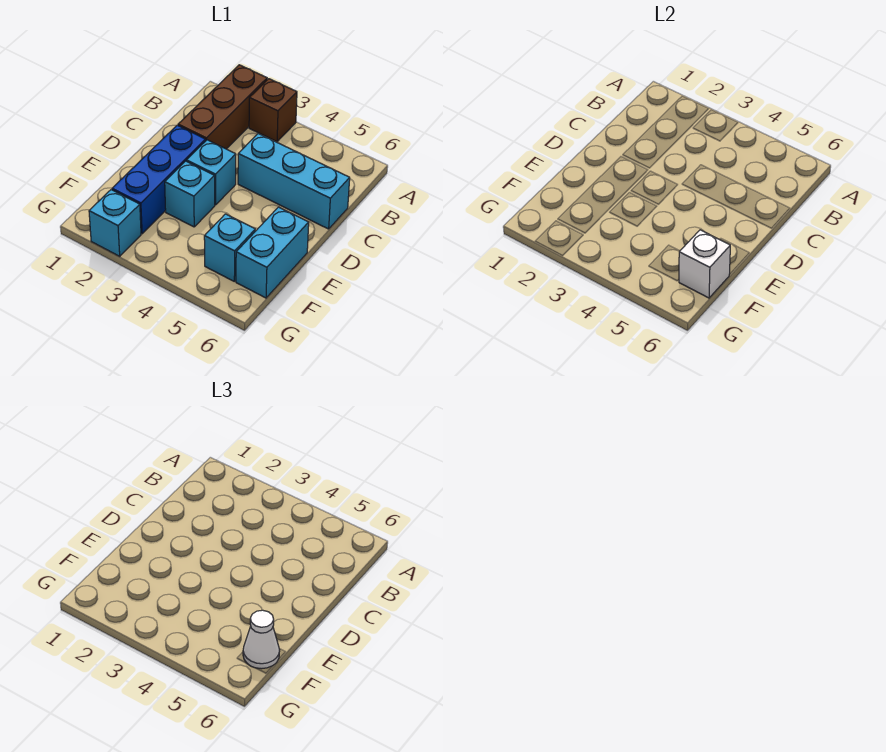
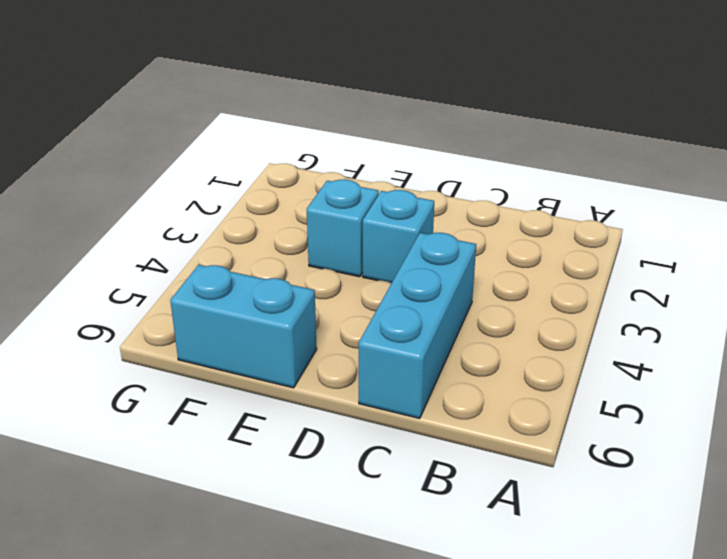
none -> brown brick A2:C2 level 1
none -> brown brick A3 level 1

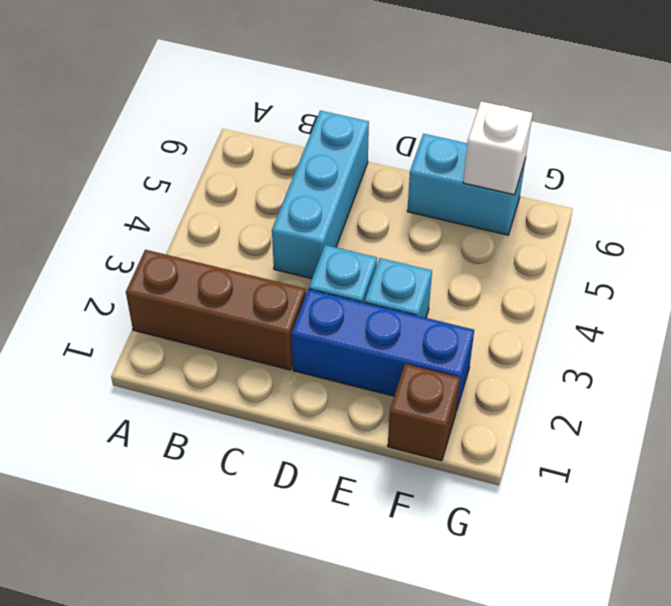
brown brick F1 level 1 -> brown brick A3 level 1
none -> cyan brick F5 level 1
none -> cyan brick G2 level 1

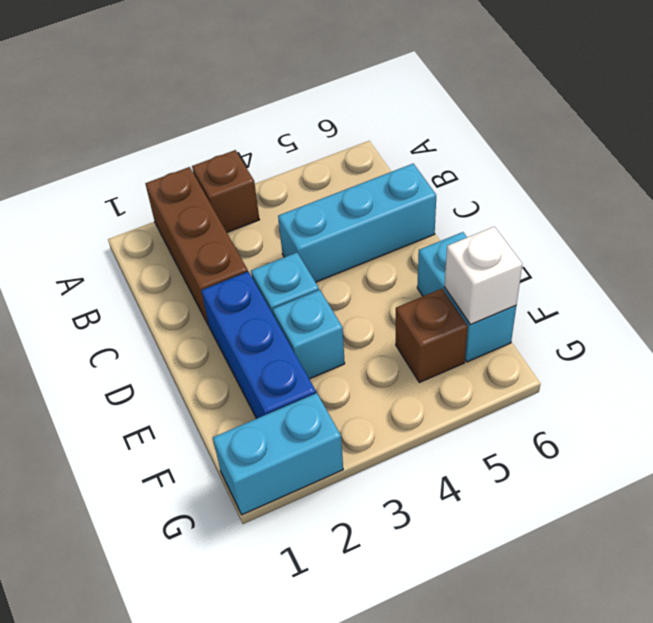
brown brick F5 level 1 -> cyan brick F5 level 1
cyan brick G1:G2 level 1 -> cyan brick G2 level 1
none -> white cone F6 level 3

